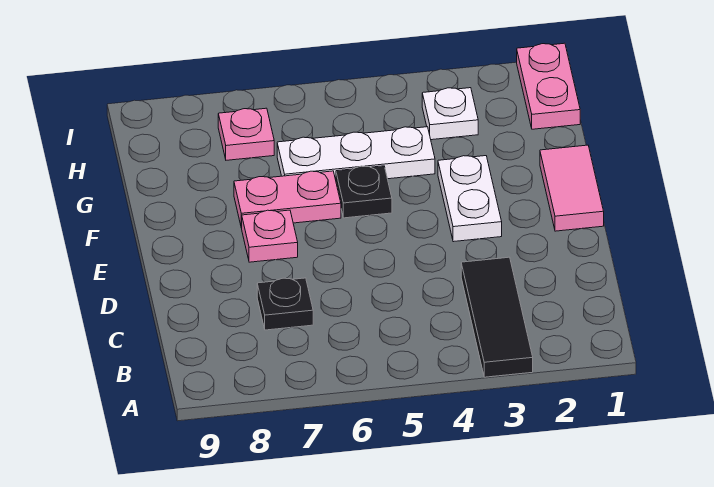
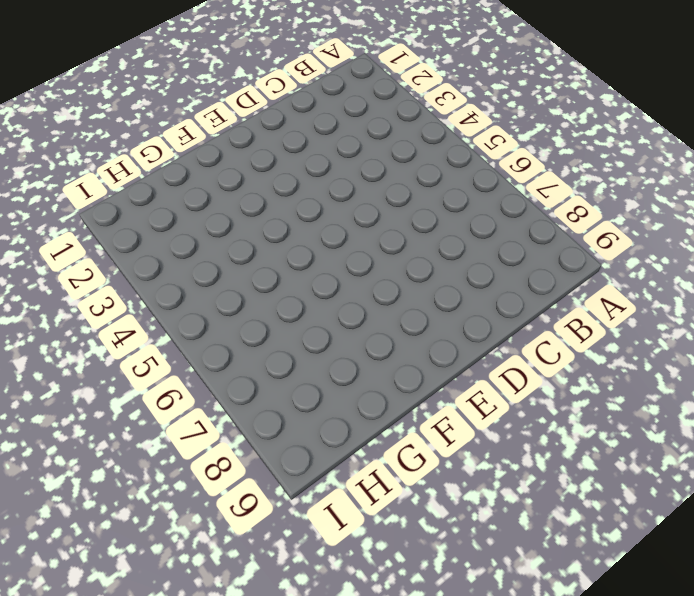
none -> black tile A3:C3 level 1
none -> black plate C7 level 1

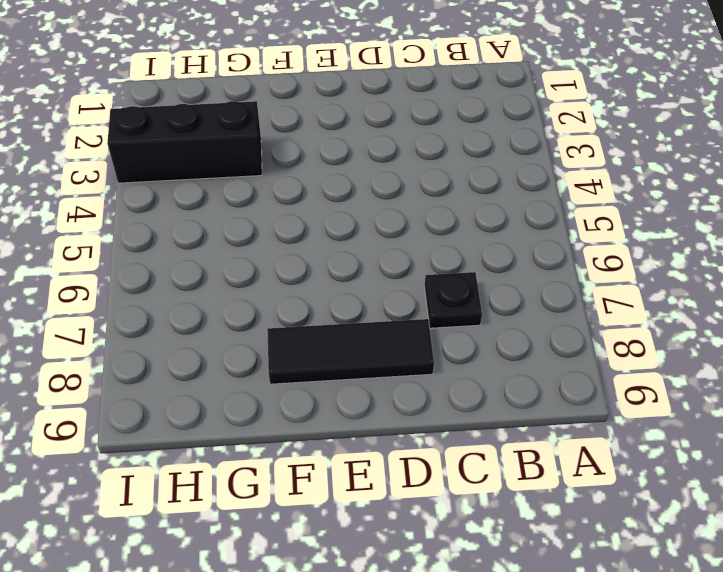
black tile D8:F8 level 1 -> black tile A3:C3 level 1
black brick G3:I3 level 1 -> white plate H3 level 1
none -> pink tile E1:F1 level 1
none -> white plate E3:F3 level 1

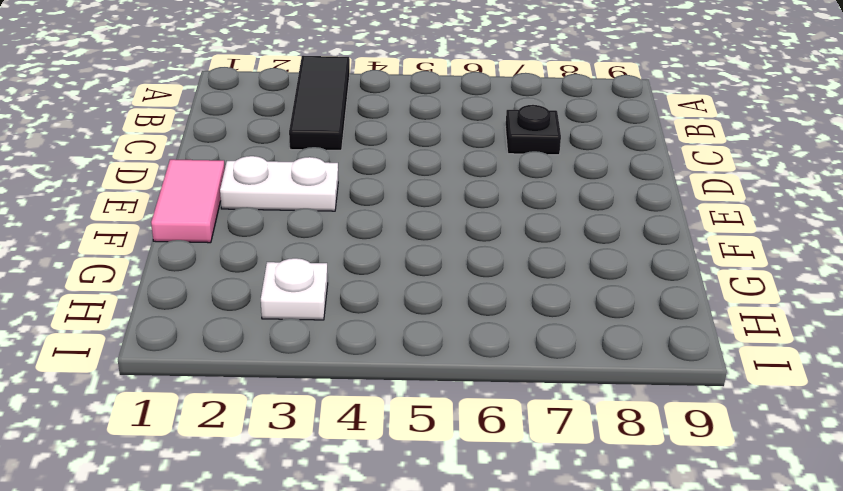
white plate E2:E3 level 1 -> white plate E3:F3 level 1
none -> pink plate E7 level 1
none -> black plate F5 level 1

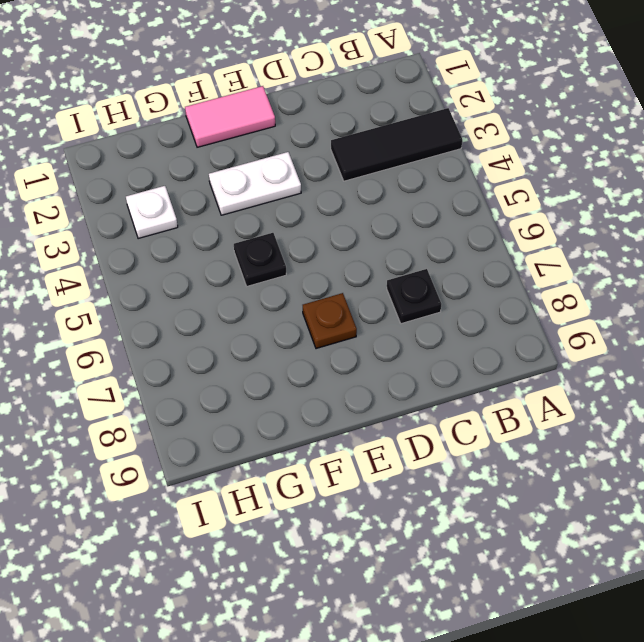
brown plate E7 level 1 -> pink plate E7 level 1
none -> pink plate F6:F7 level 1
none -> white plate G4:G6 level 1

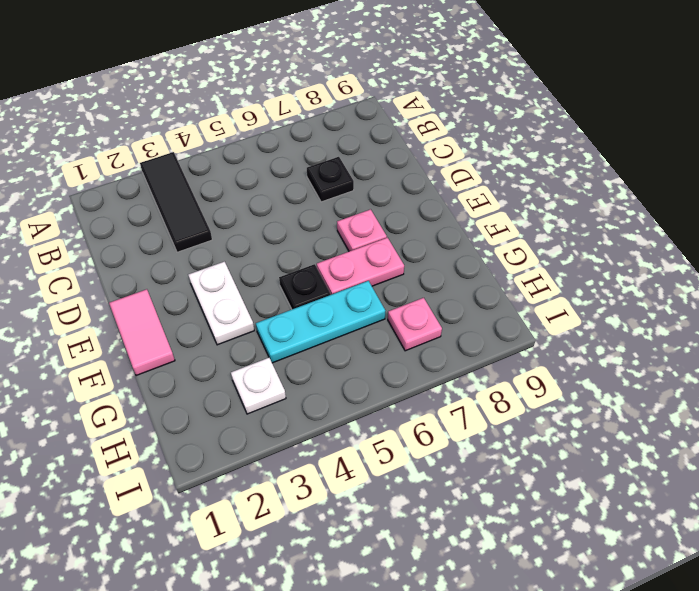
cyan plate G4:G6 level 1 -> white plate G4:G6 level 1
none -> pink plate H1:I1 level 1

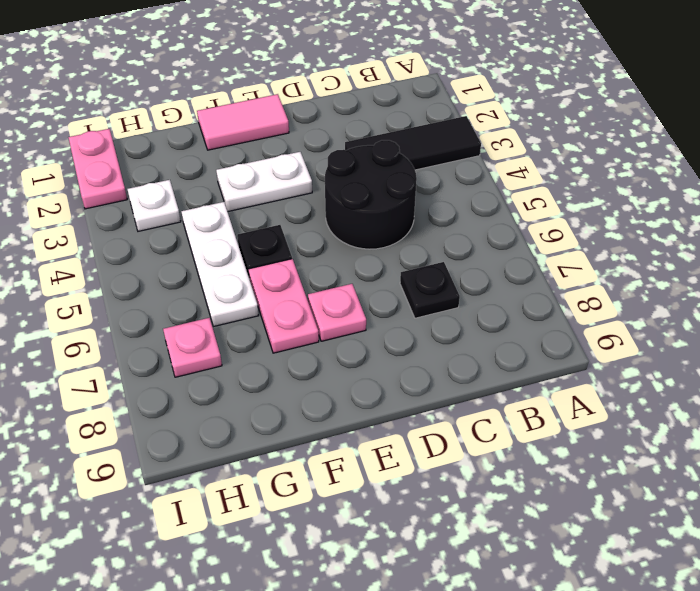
black round brick C4:D5 level 1 -> none
pink plate I1:I2 level 1 -> pink plate H1:I1 level 1

